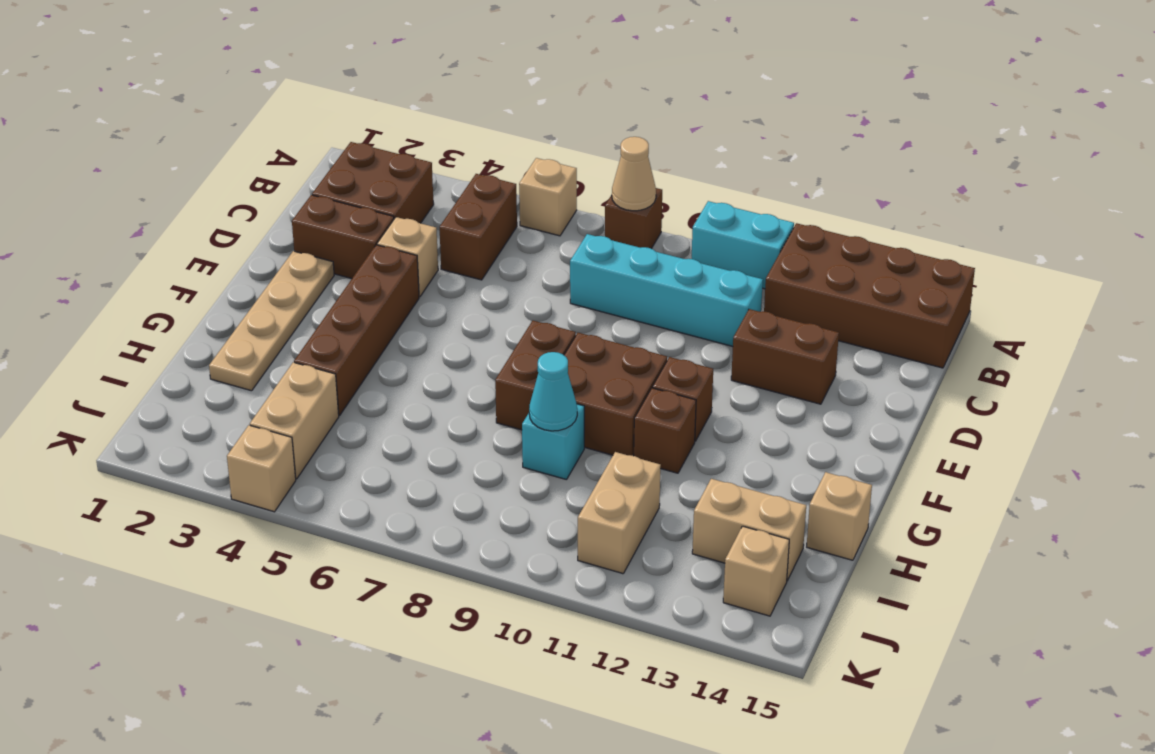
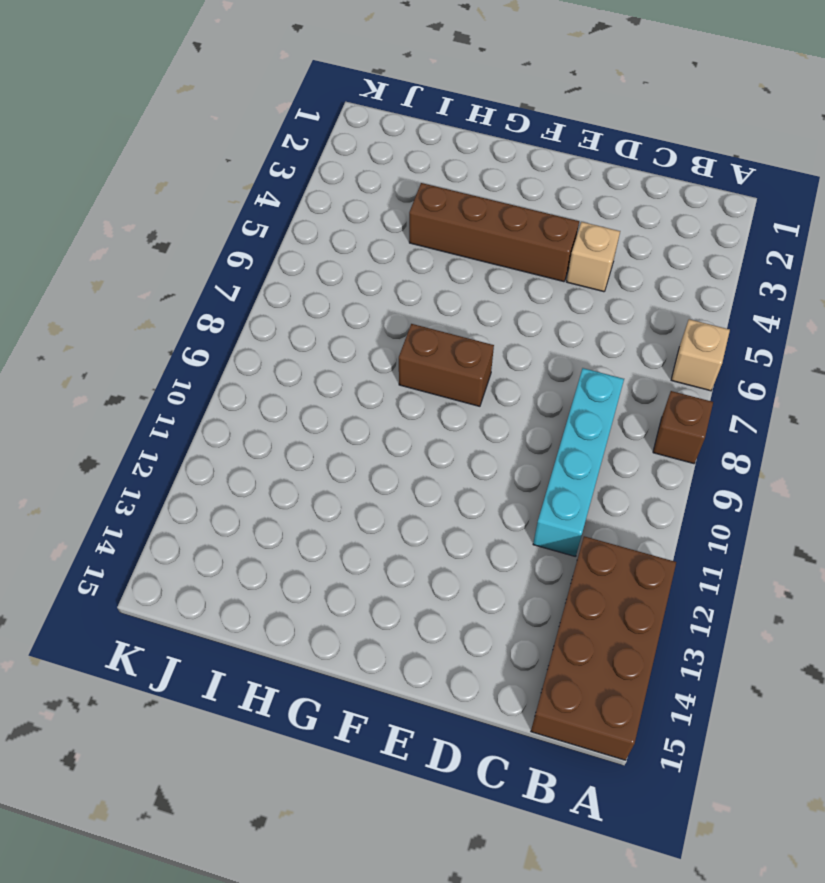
none -> cyan brick A10:A11 level 1
none -> brown brick B2:C3 level 1
none -> brown brick B5:C5 level 1

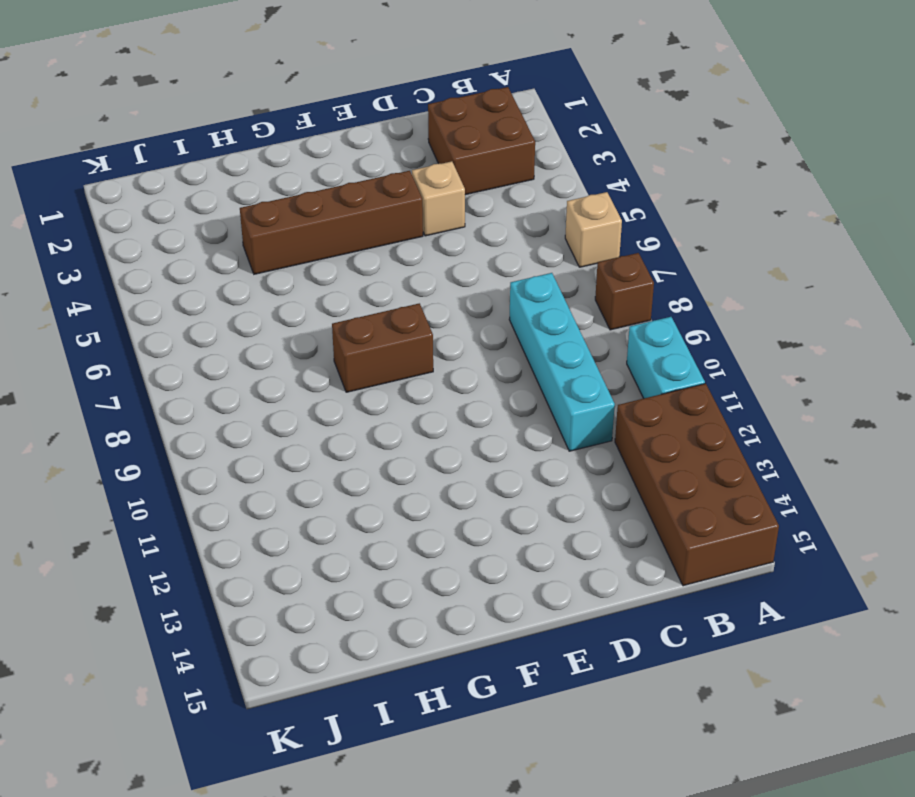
none -> brown brick B5:C5 level 1
none -> brown brick D2:D3 level 1
none -> brown brick D12:D13 level 1

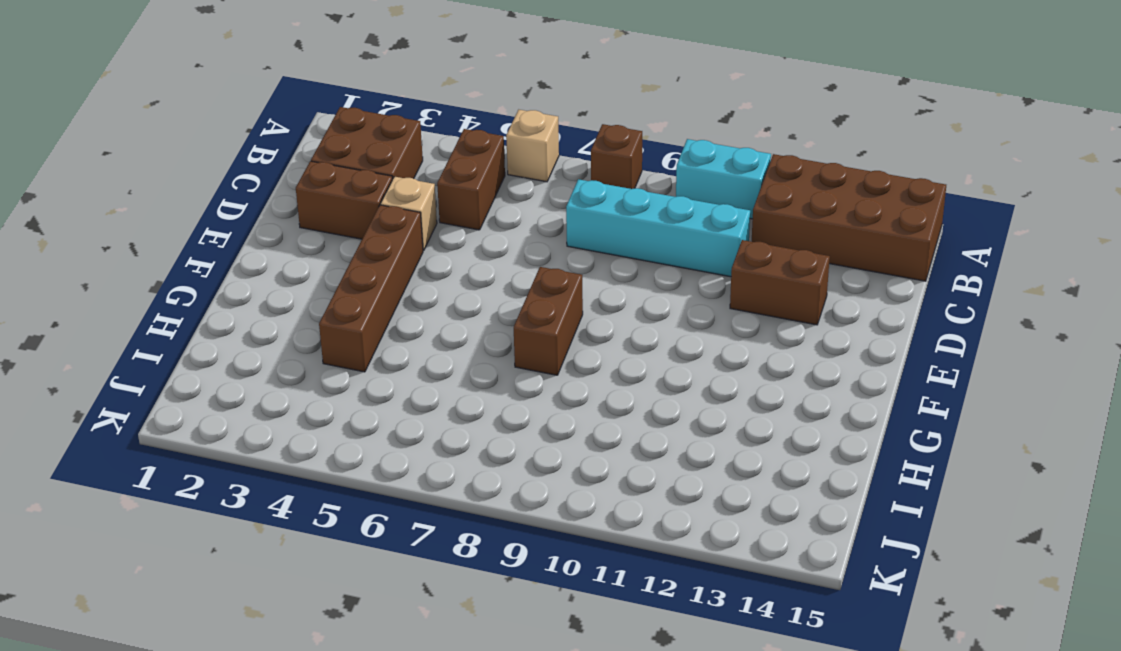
none -> tan plate E2:H2 level 1
none -> brown brick F9:G10 level 1
none -> brown brick F11 level 1

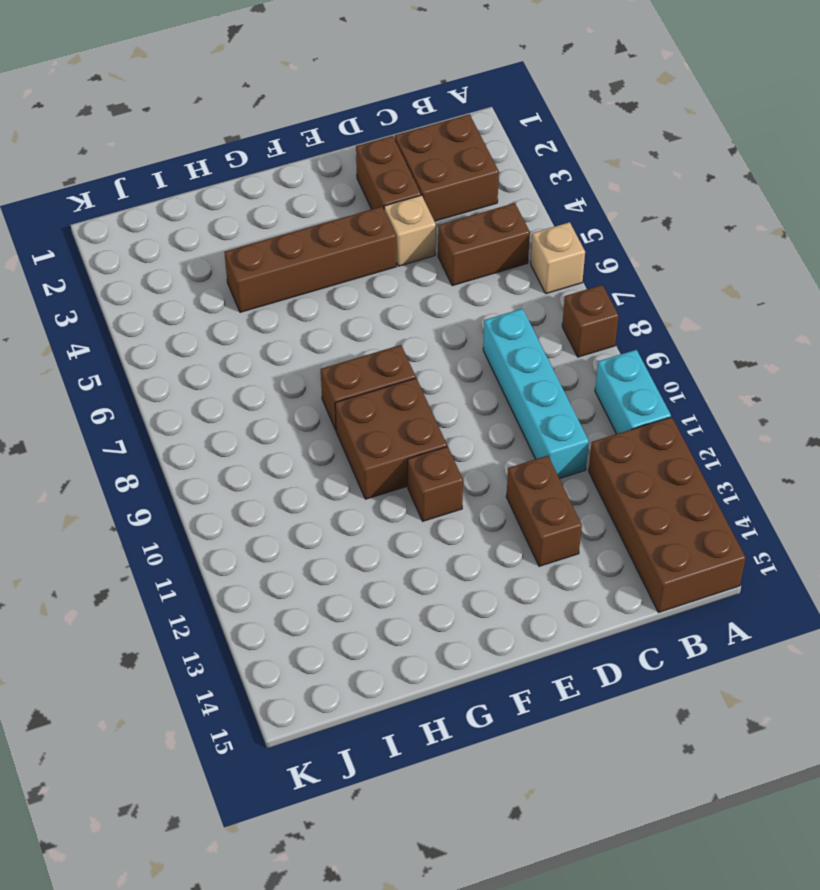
none -> tan plate E2:H2 level 1
none -> brown brick G11 level 1
none -> cyan brick H9 level 1

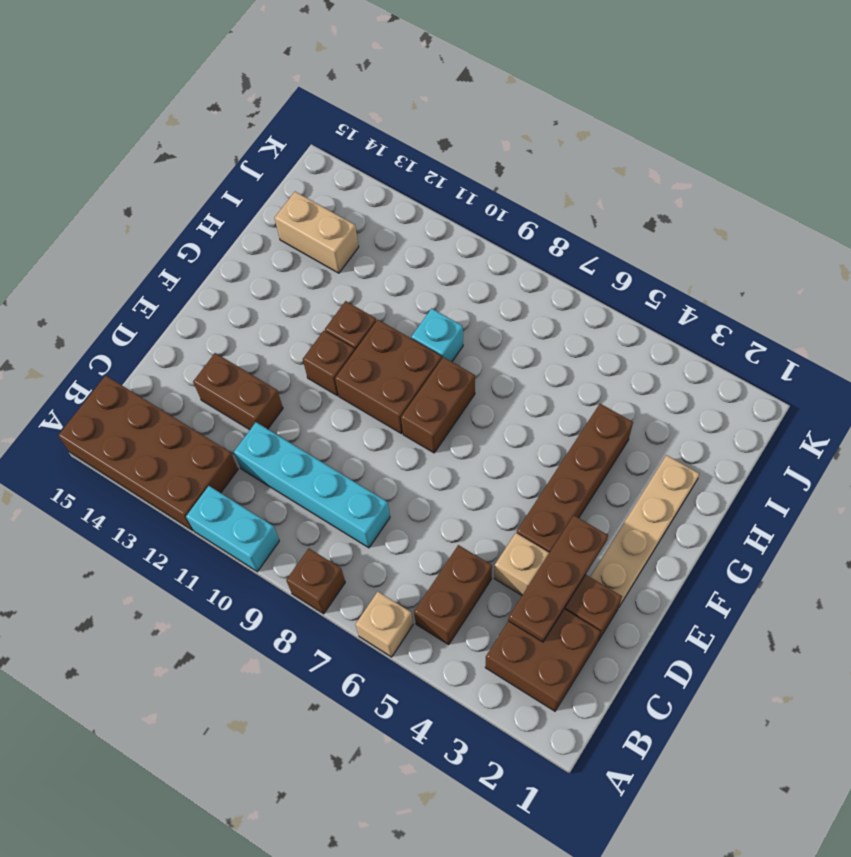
brown plate C3:E3 level 2 -> none
none -> tan brick H15 level 1
none -> tan brick I4:J4 level 1
none -> tan brick I11:J11 level 1

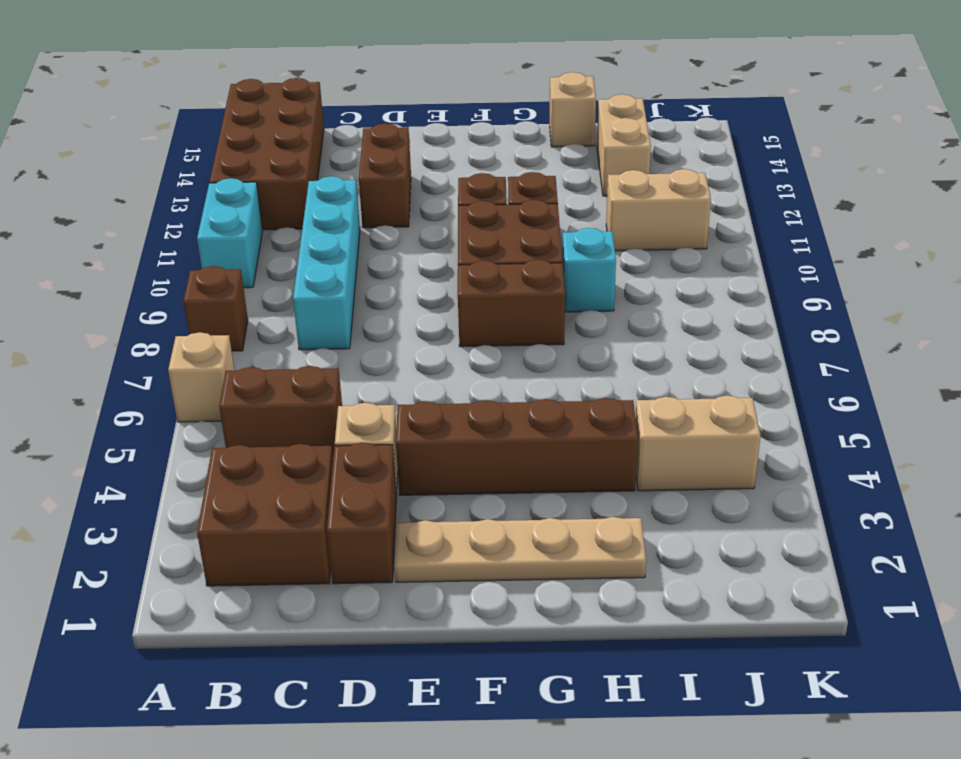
none -> tan brick J14 level 1
none -> tan brick K4 level 1
none -> tan cone A8 level 2

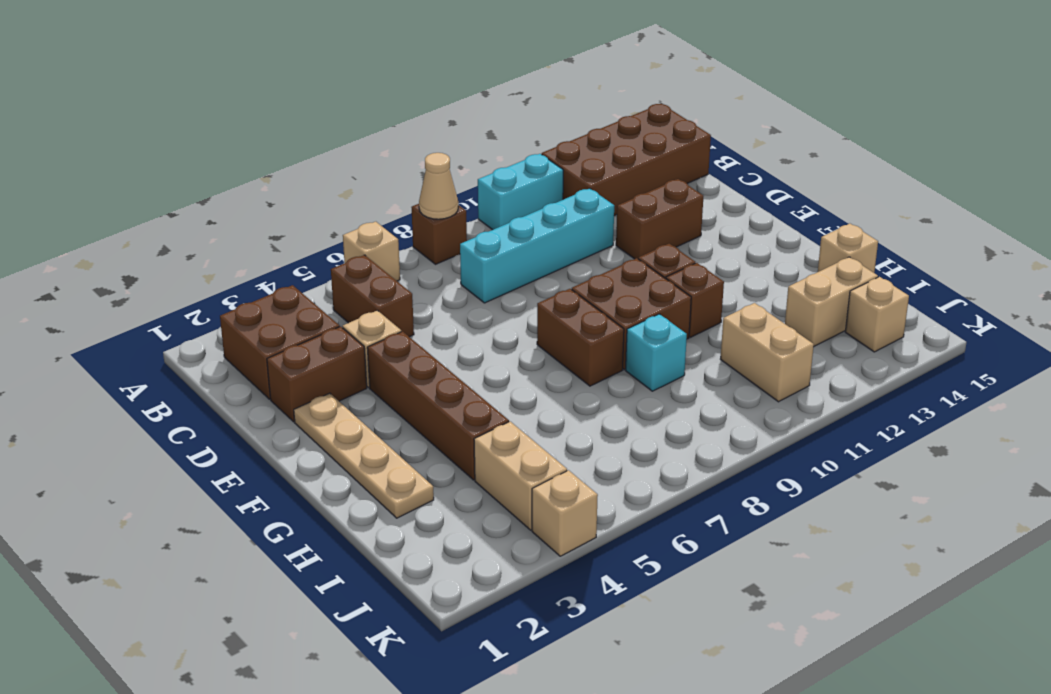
none -> cyan cone H9 level 2

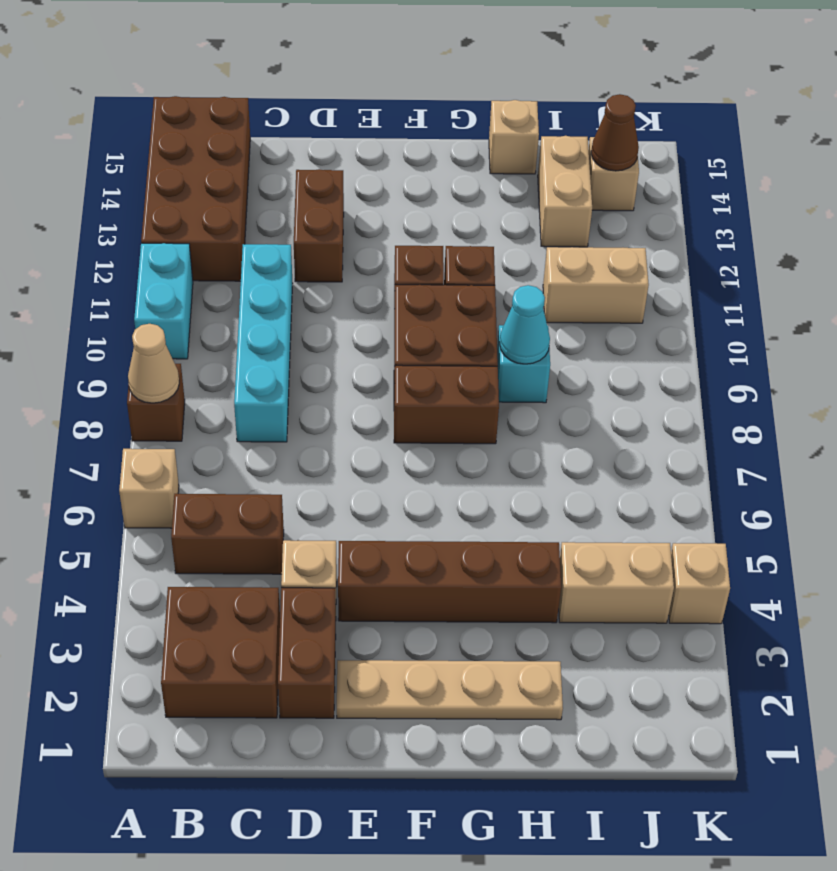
brown cone J14 level 2 -> none

